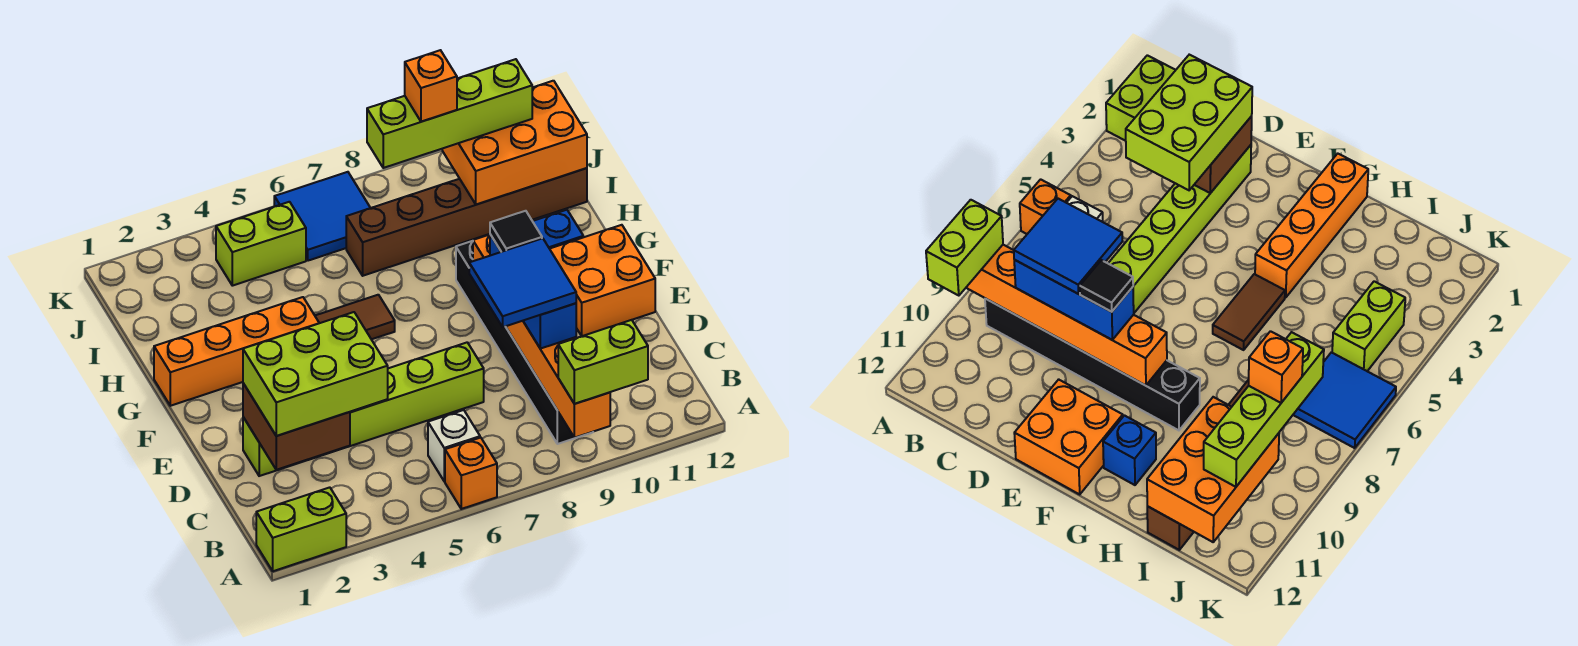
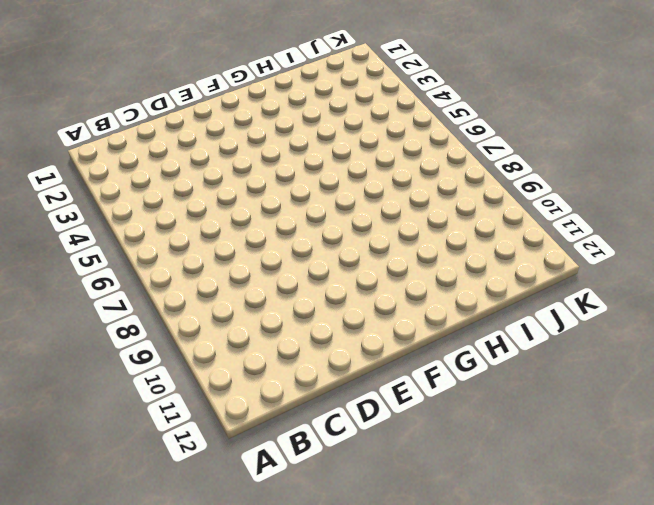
none -> lime brick A1:A2 level 1
none -> orange brick A6 level 1
none -> white brick B6 level 1

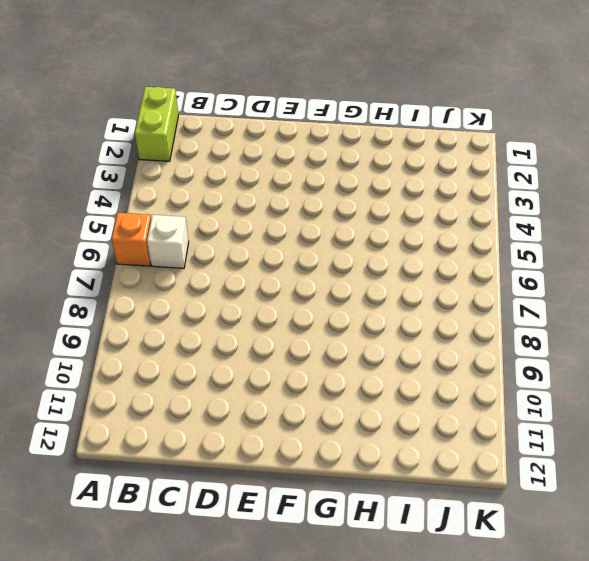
none -> black brick B9:G9 level 1
none -> lime brick D2:D7 level 1
none -> orange brick E11:F12 level 1

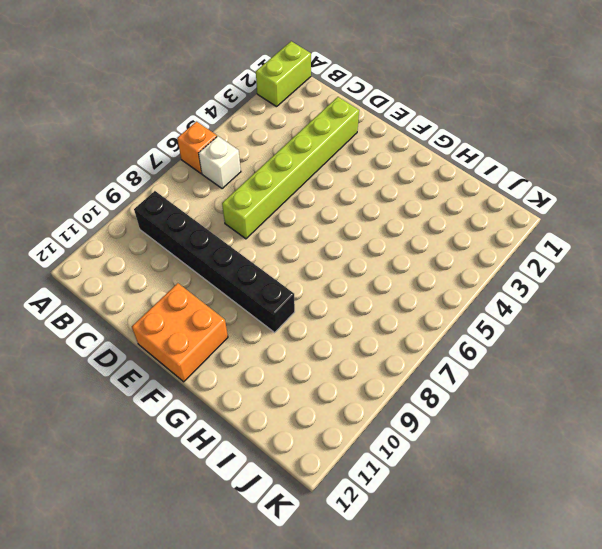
none -> orange brick G1:G4 level 1
none -> brown tile G5:G6 level 1
none -> blue brick G11 level 1

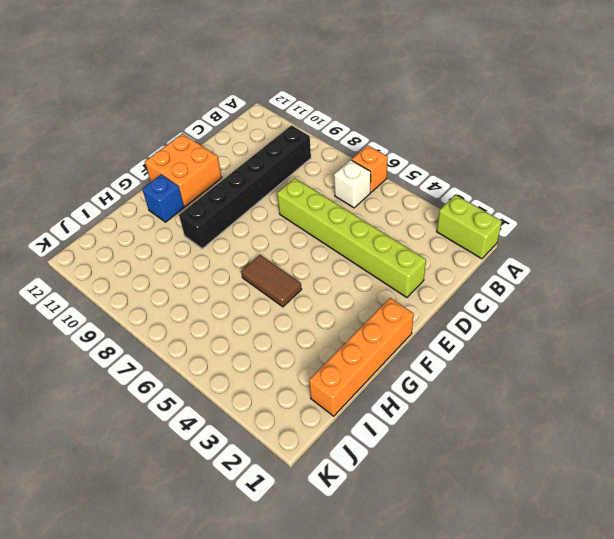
orange brick F1:I1 level 1 -> orange brick G1:G4 level 1
none -> brown brick I7:I12 level 1
none -> lime brick J4:J5 level 1
none -> blue tile J6:K7 level 1

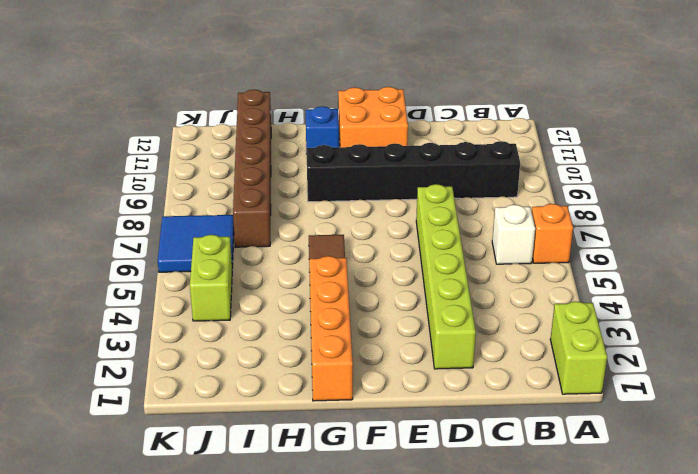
none -> orange brick A9:F9 level 2
none -> brown brick C2:D3 level 2
none -> orange brick I10:J12 level 2

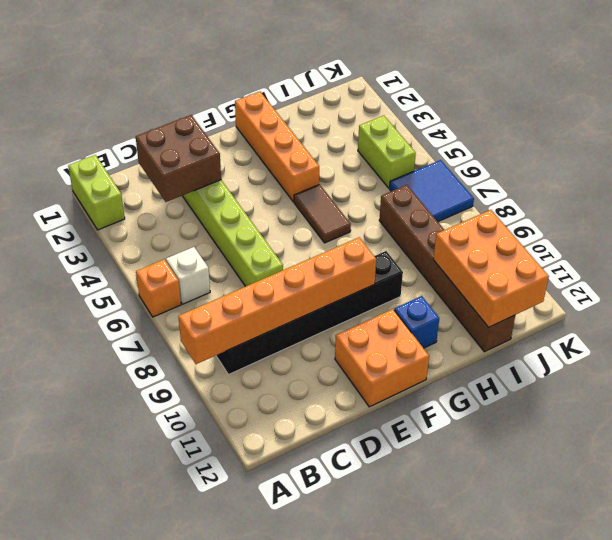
none -> lime brick A9:A10 level 3
none -> lime brick C2:D4 level 3
none -> blue brick C9:E9 level 3

